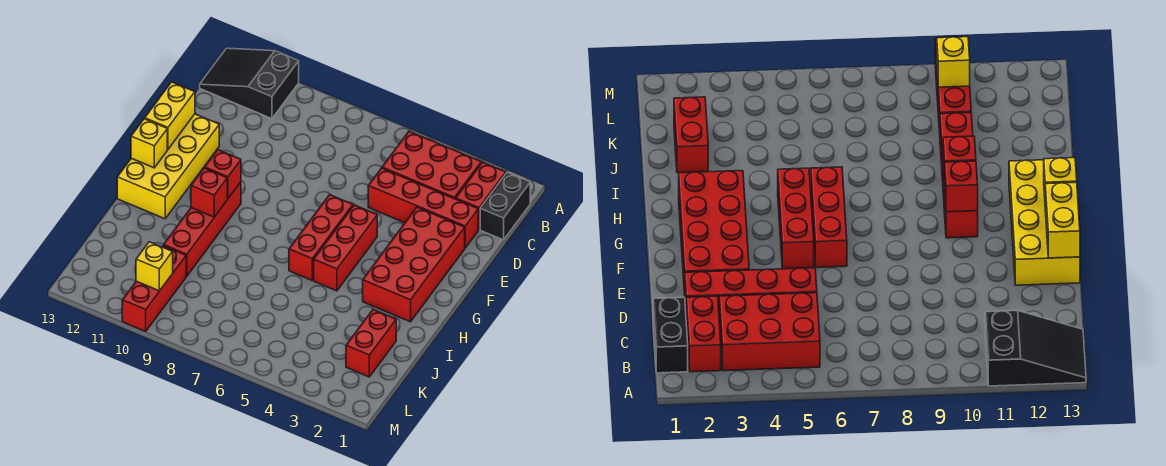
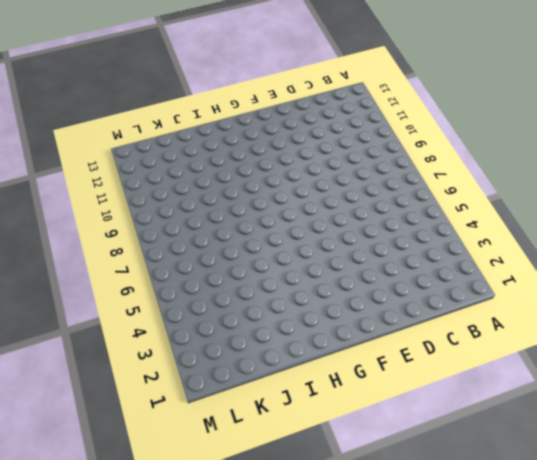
none -> black slope A11:B13 level 1 top 11
none -> black brick B1:C1 level 1
none -> red brick B2:C2 level 1

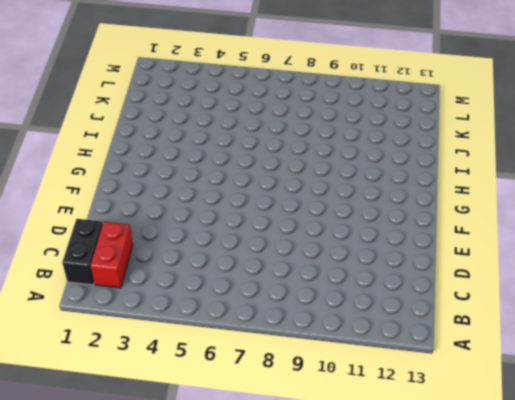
none -> black slope A11:B13 level 1 top 11
none -> red brick B3:C5 level 1
none -> red brick D2:D5 level 1

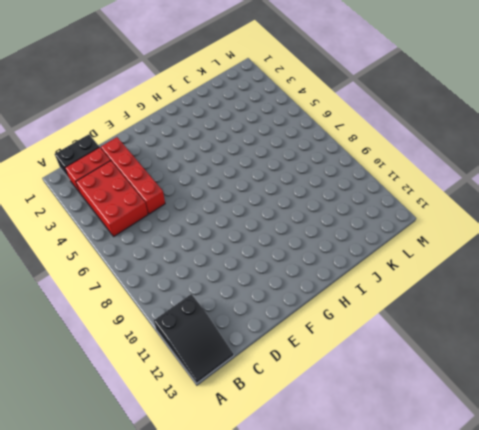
none -> red brick E2:H3 level 1
none -> yellow brick E12:H13 level 1
none -> red brick F5:H5 level 1

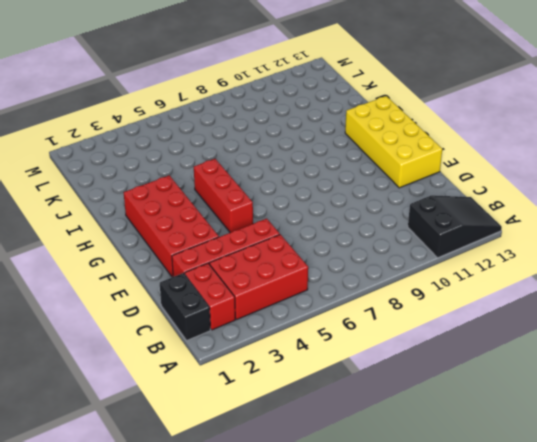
none -> red brick F6:H6 level 1
none -> red brick G10:J10 level 1
none -> red brick J2:K2 level 1

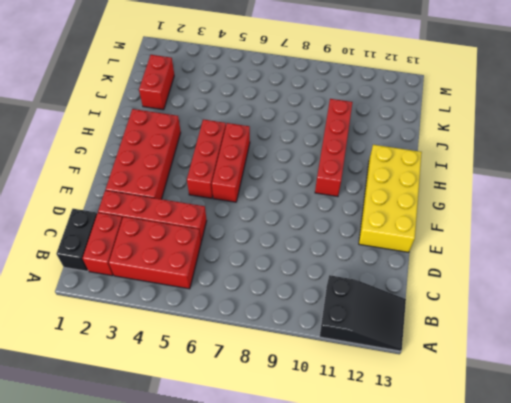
none -> red brick K10:M10 level 1
none -> yellow brick E13:F13 level 2
none -> red brick G10 level 2

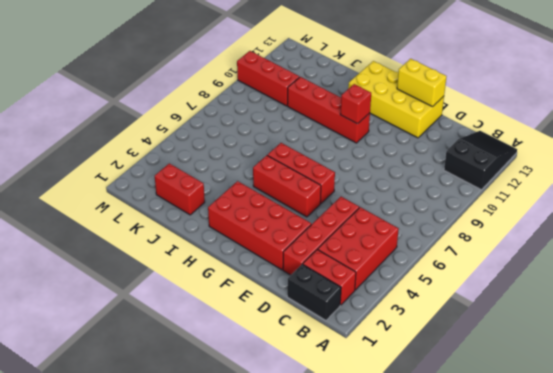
none -> yellow brick G13 level 2
none -> red brick H10 level 2
none -> yellow brick L10 level 2

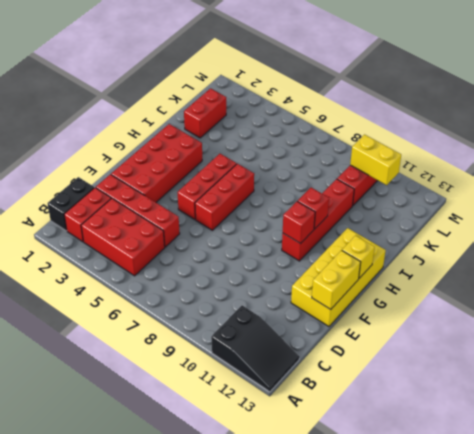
yellow brick L10:L11 level 2 -> yellow brick L10 level 2

